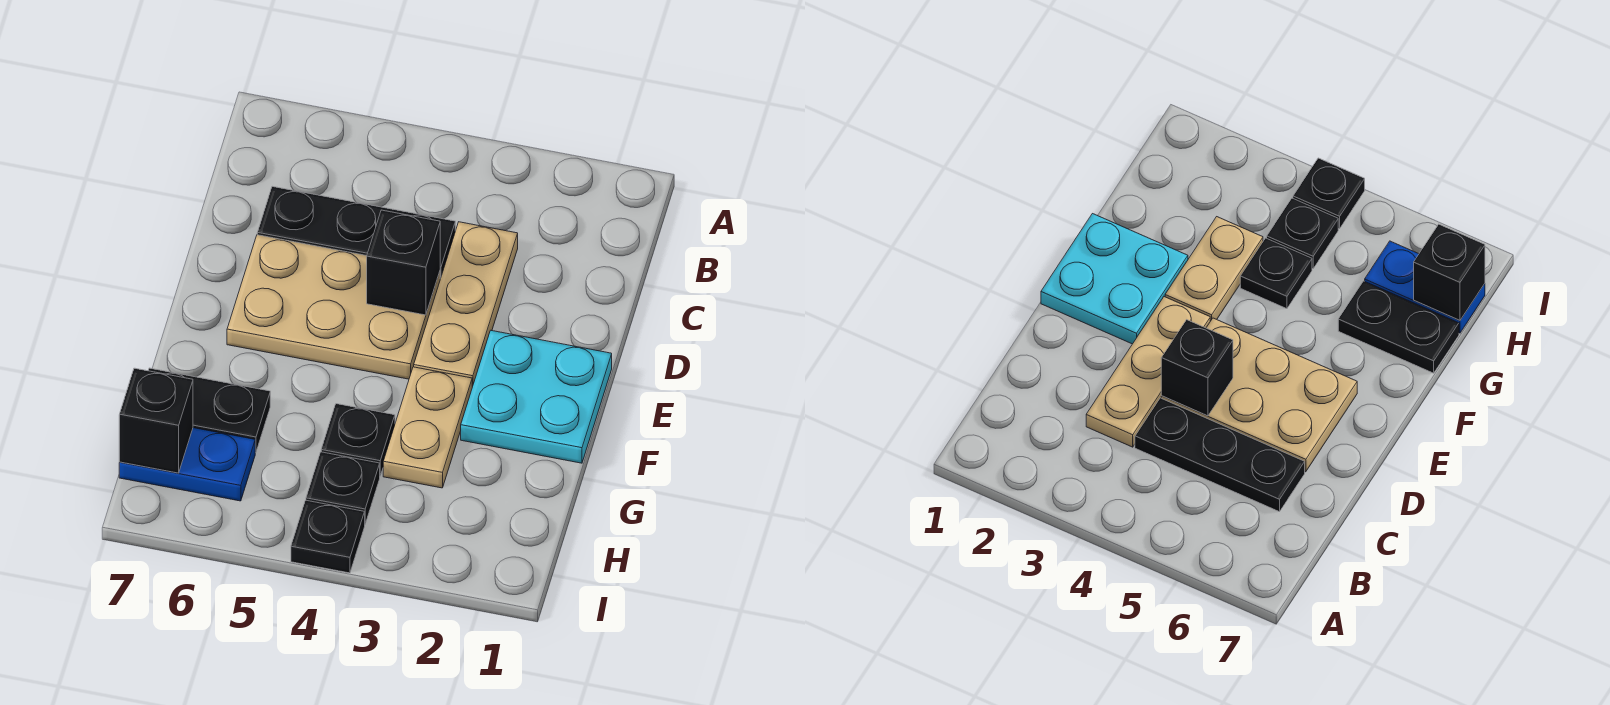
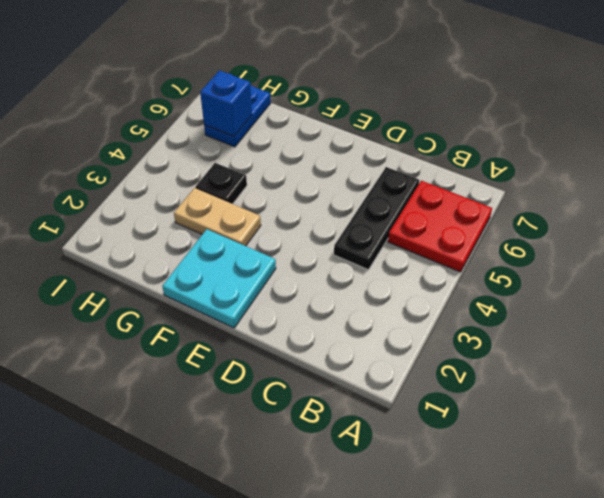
red plate A5:B6 level 1 -> none
blue brick H6 level 2 -> none
none -> tan plate C3:E3 level 1
none -> tan plate D4:E6 level 1
none -> black plate G6:G7 level 1

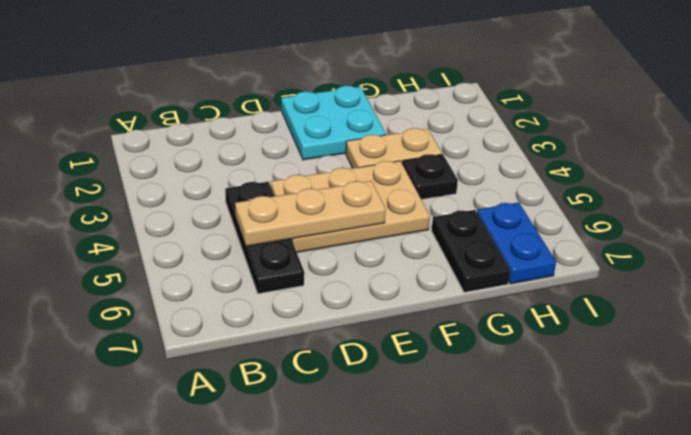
tan plate C5:E5 level 2 -> tan plate C3:E3 level 1
tan plate D4:F5 level 1 -> tan plate D4:E6 level 1
none -> black plate H4 level 1
none -> black plate I4 level 1
none -> black brick D4 level 2

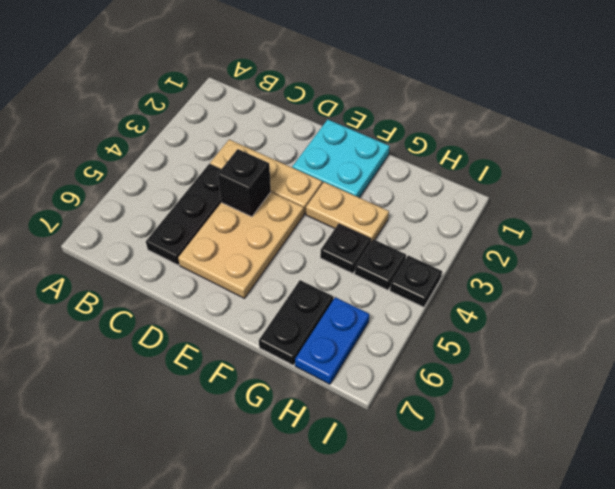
none -> black brick H7 level 2

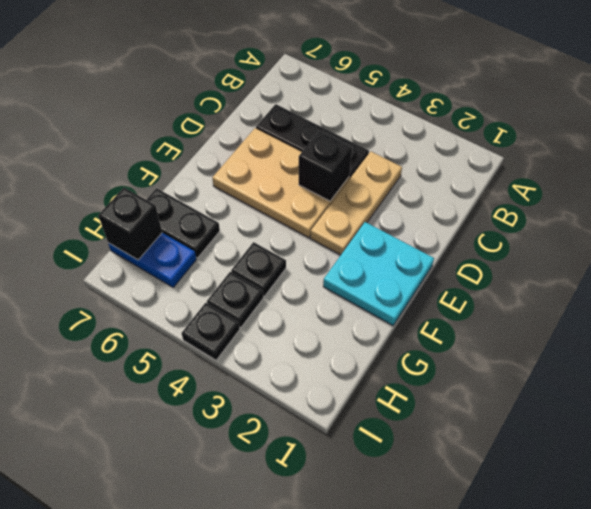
none -> tan plate F3:G3 level 1

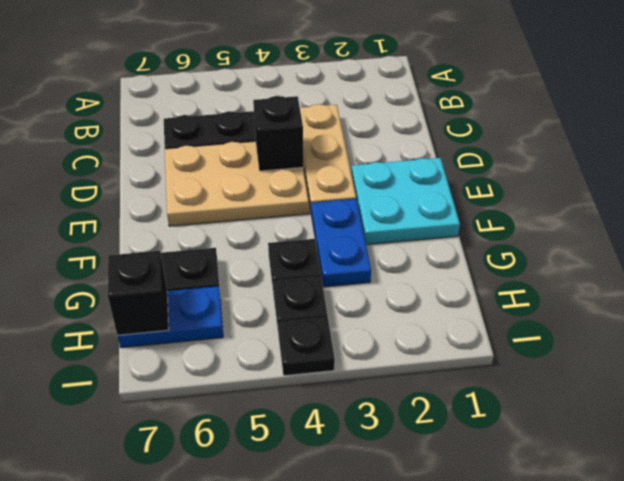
blue plate F3:G3 level 1 -> tan plate F3:G3 level 1

